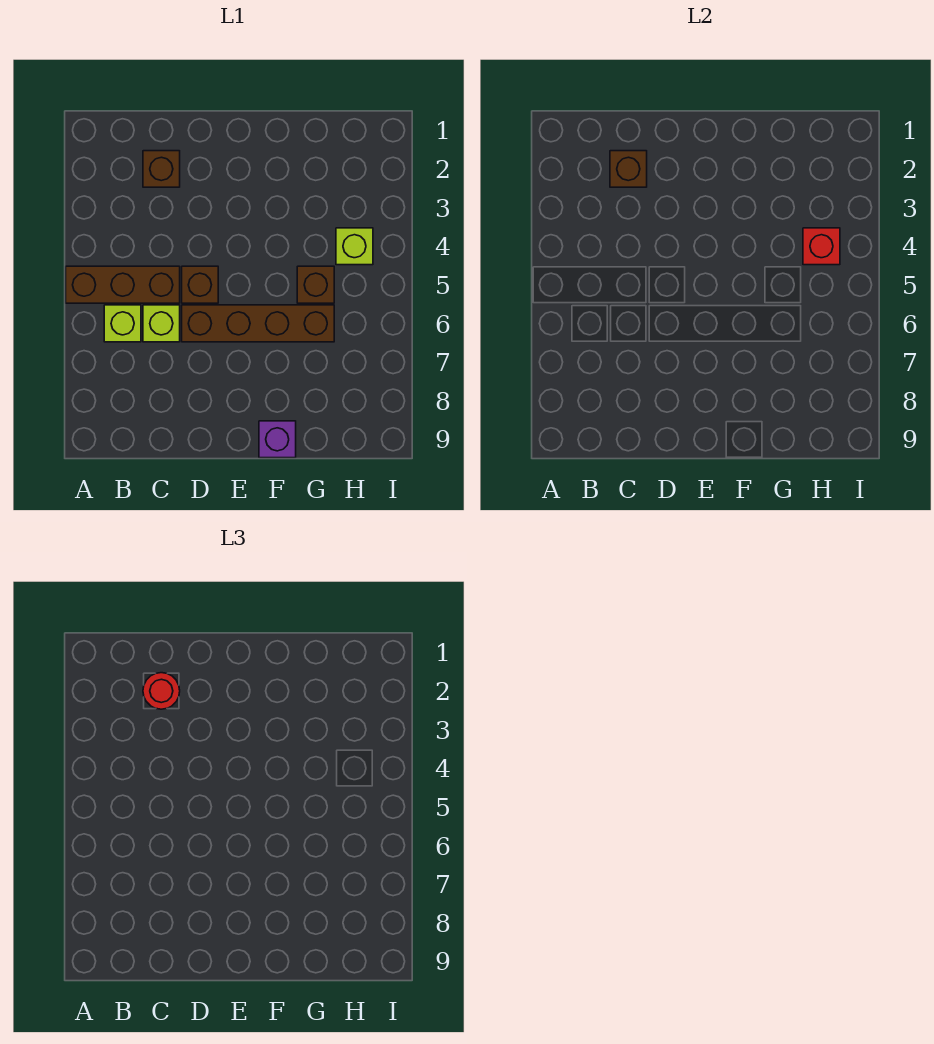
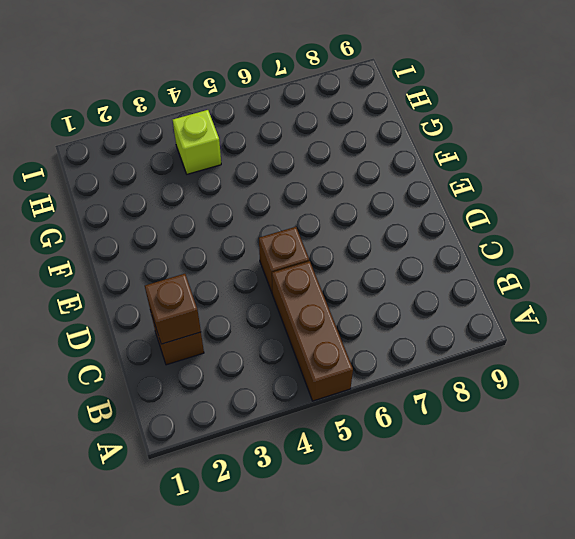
none -> lime brick B6 level 1
none -> lime brick C6 level 1
none -> brown brick D6:G6 level 1

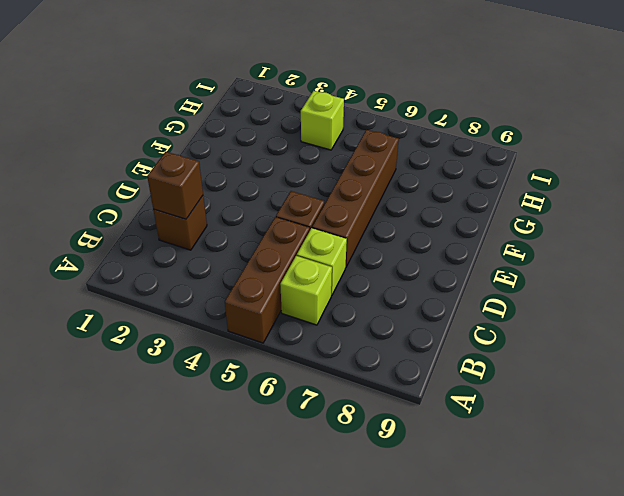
none -> purple brick F9 level 1
none -> brown brick G5 level 1
none -> red brick H4 level 2

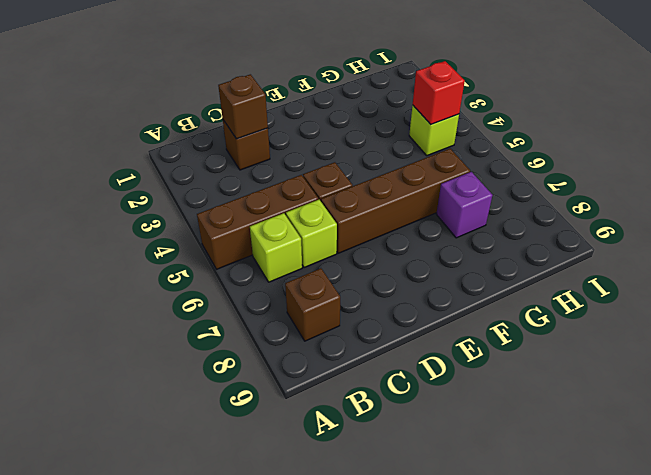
brown brick B8 level 1 -> brown brick G5 level 1
purple brick G7 level 1 -> purple brick F9 level 1
none -> red round brick C2 level 3

